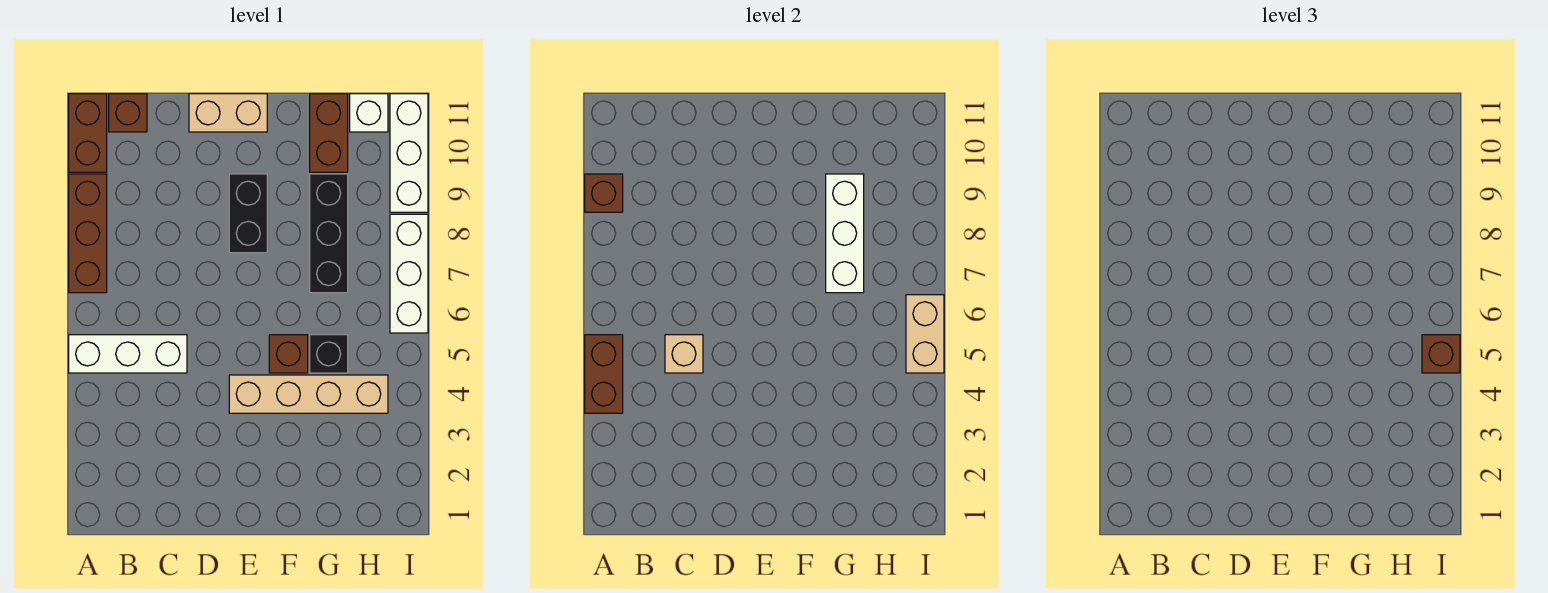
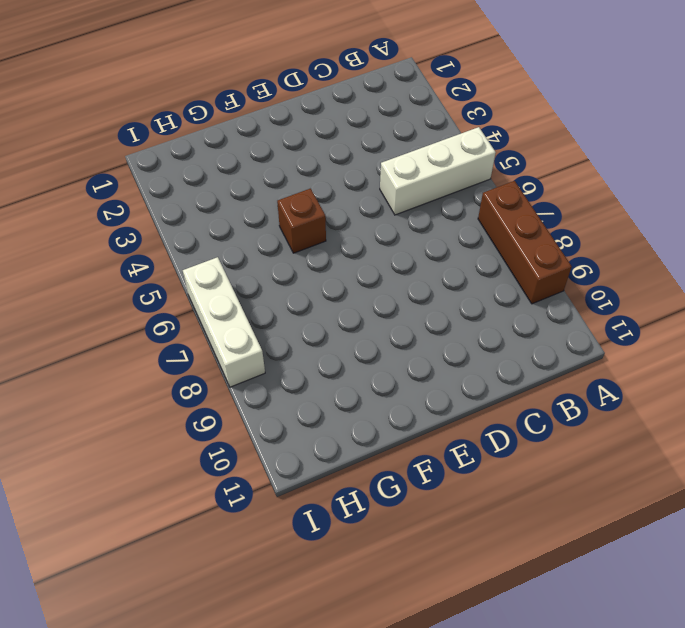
none -> brown brick A10:A11 level 1
none -> brown brick B11 level 1
none -> tan brick D11:E11 level 1

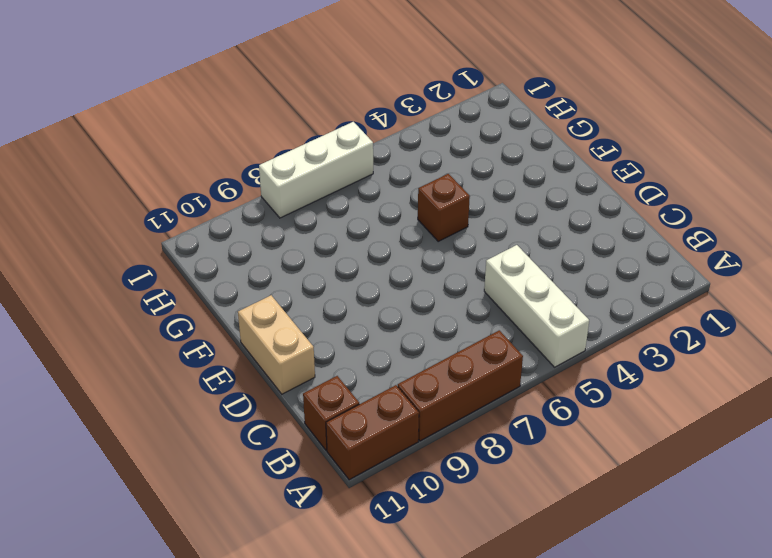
none -> tan brick E4:H4 level 1
none -> black brick E8:E9 level 1
none -> black brick G5 level 1

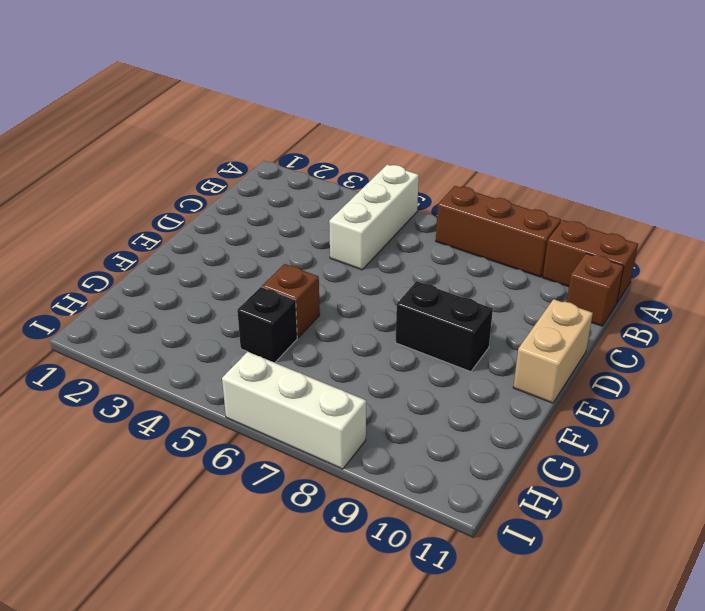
none -> tan brick E4:H4 level 1
none -> black brick G7:G9 level 1
none -> brown brick G10:G11 level 1

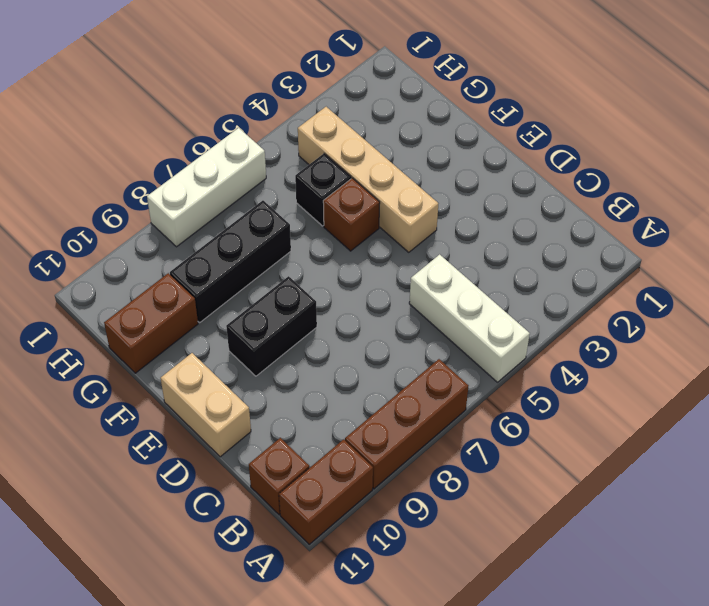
none -> white brick H11 level 1
none -> white brick I9:I11 level 1
none -> brown brick A4:A5 level 2

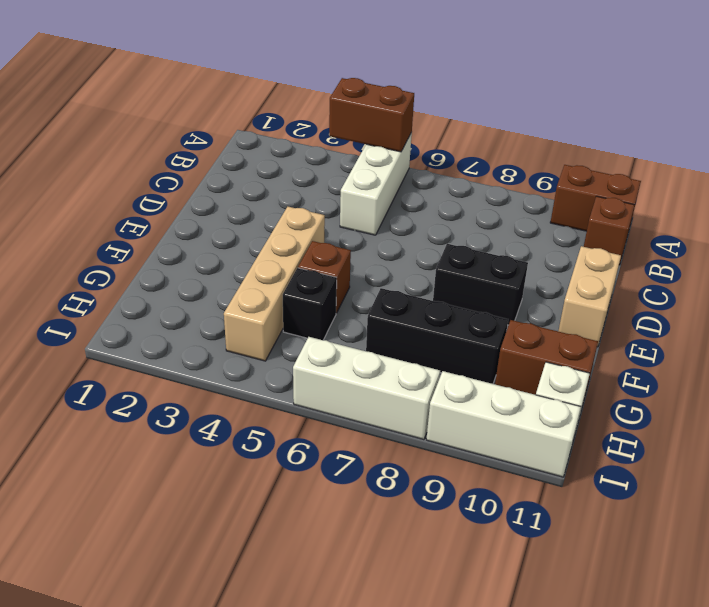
none -> brown brick A7:A9 level 1
none -> brown brick A9 level 2
none -> tan brick C5 level 2

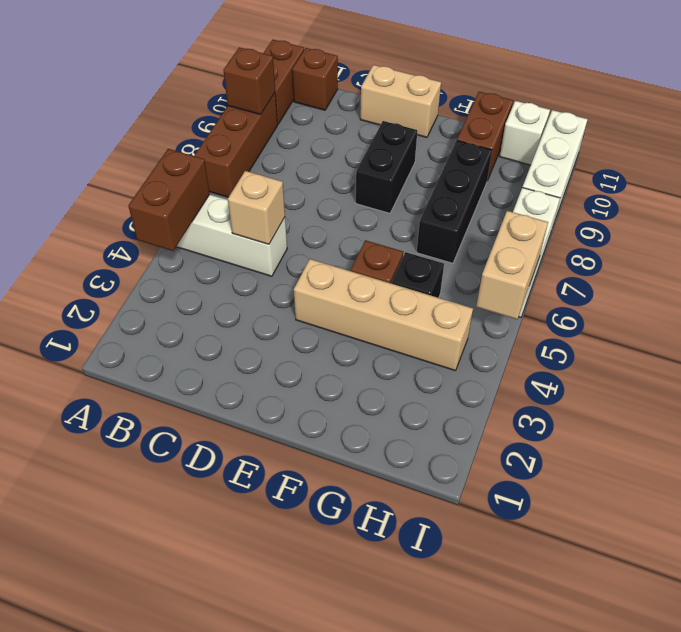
none -> white brick G7:G9 level 2
none -> brown brick I5 level 3

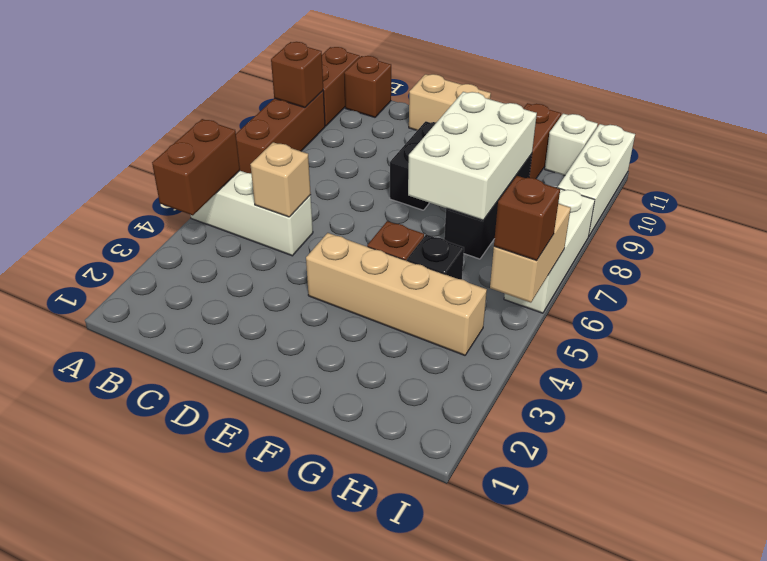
white brick F7:G9 level 2 -> white brick G7:G9 level 2

